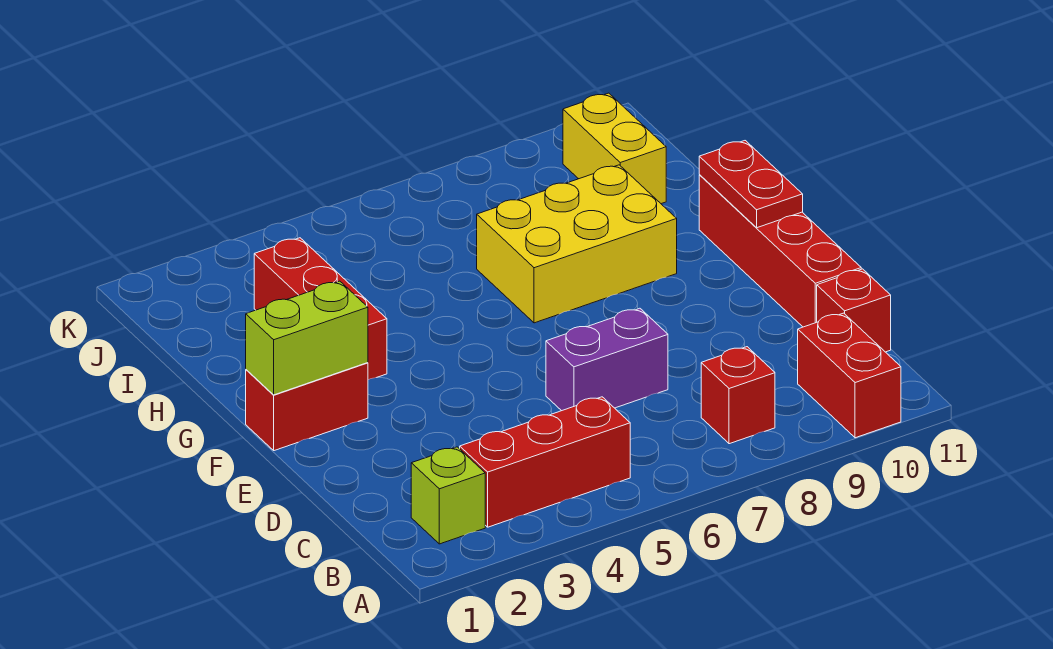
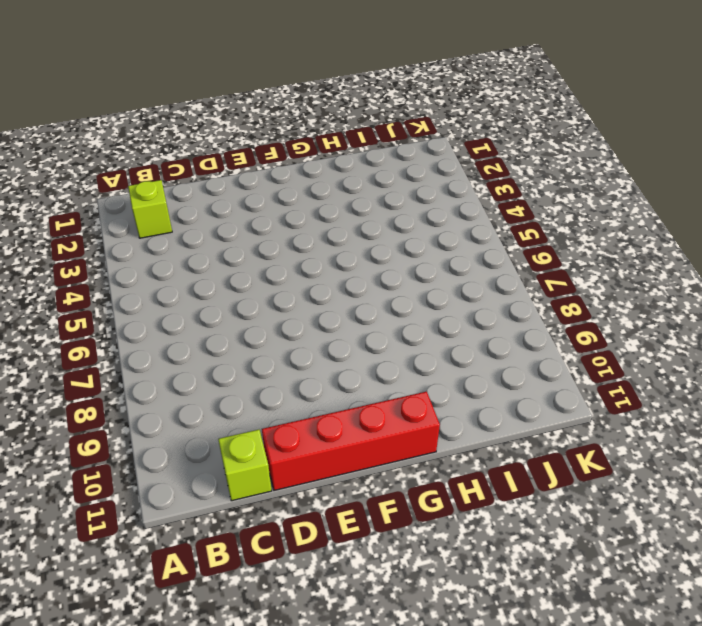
lime brick C11 level 1 -> red brick C11 level 1
none -> red brick A10:B10 level 1
none -> red brick B3:B5 level 1
none -> red brick B8 level 1

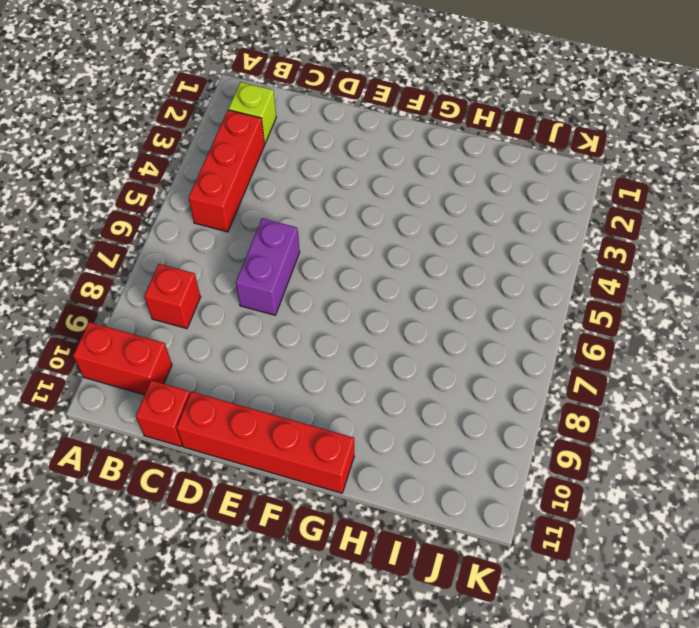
none -> red brick F1:F2 level 1
none -> red brick G3:I3 level 1
none -> yellow brick G7:H9 level 1

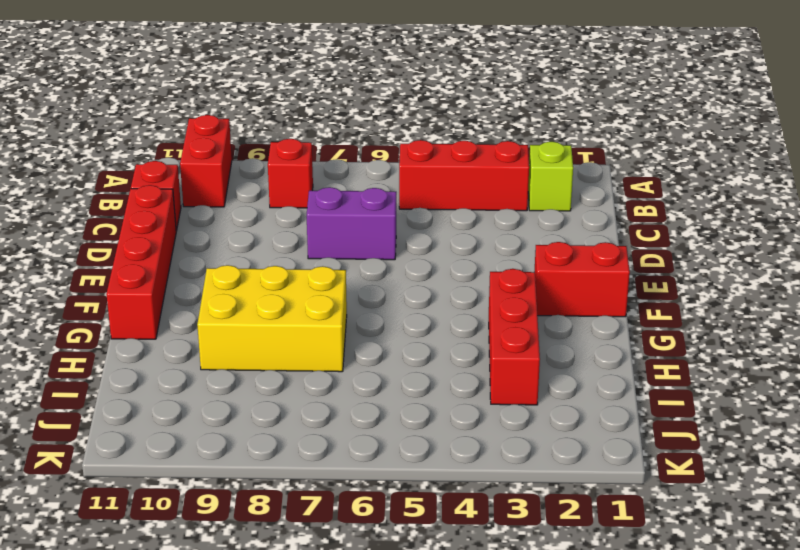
none -> yellow brick I10:J10 level 1
none -> lime brick F1:F2 level 2
none -> red plate F11:G11 level 2

